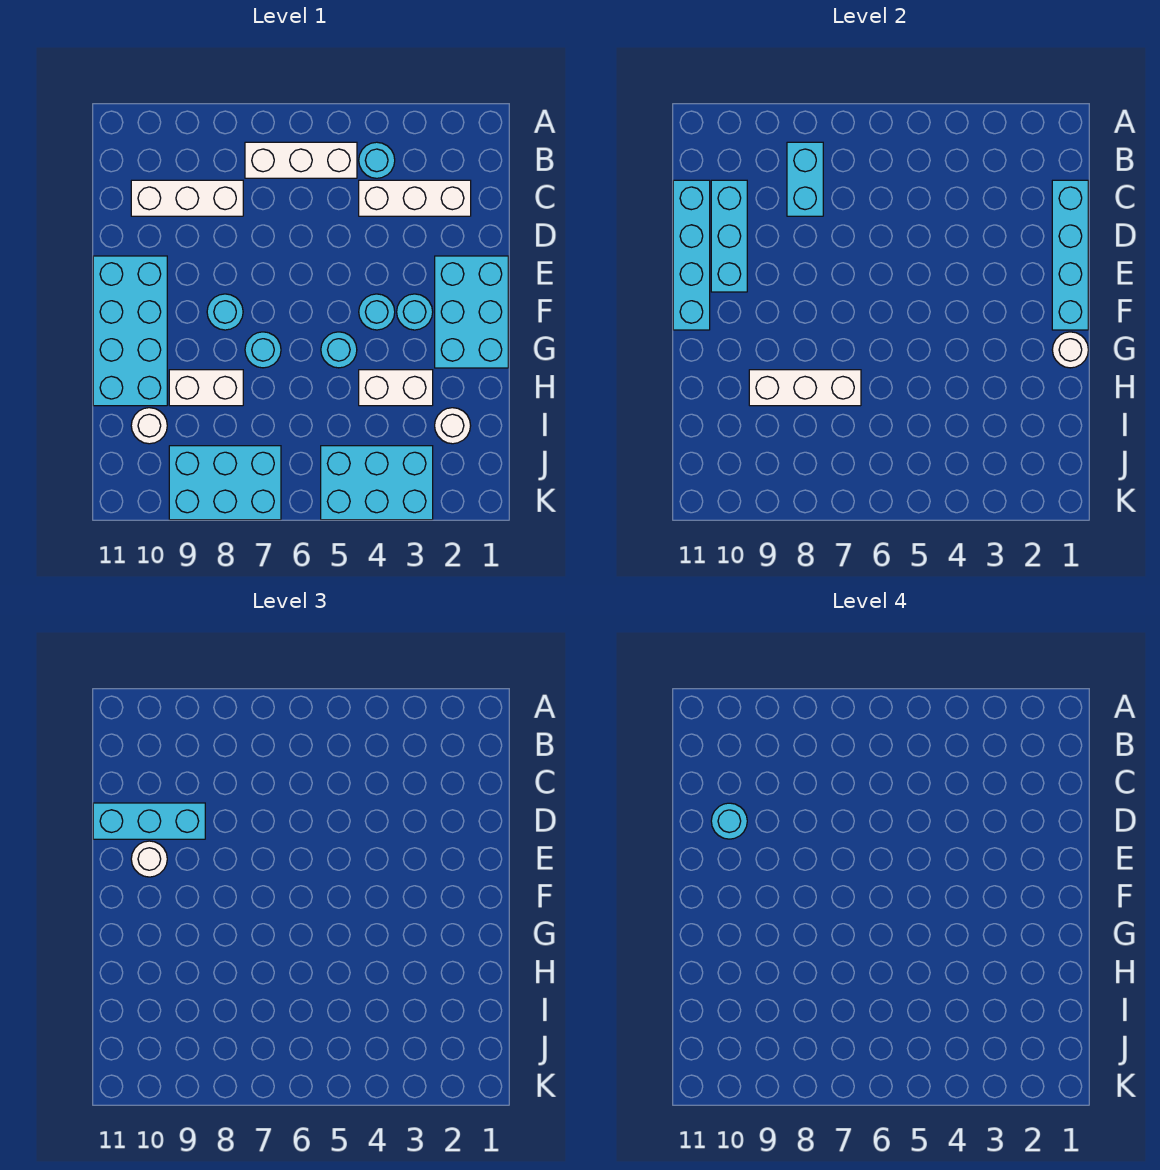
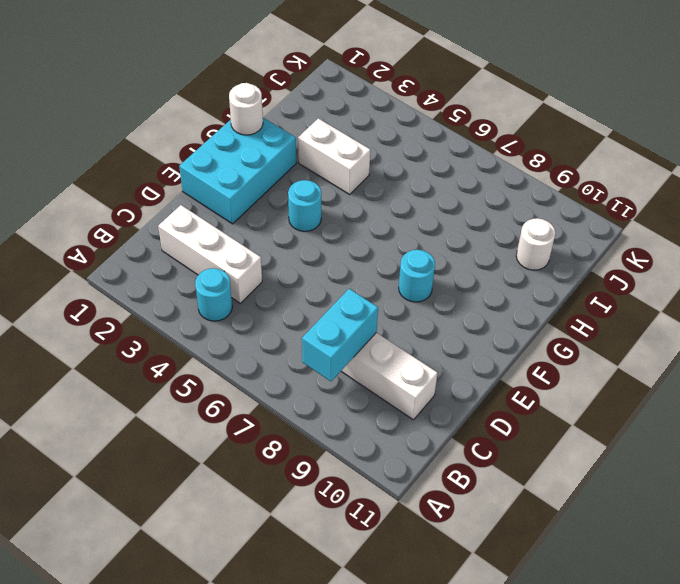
none -> white brick B5:B7 level 1
none -> cyan brick E10:H11 level 1
none -> cyan round brick F3 level 1

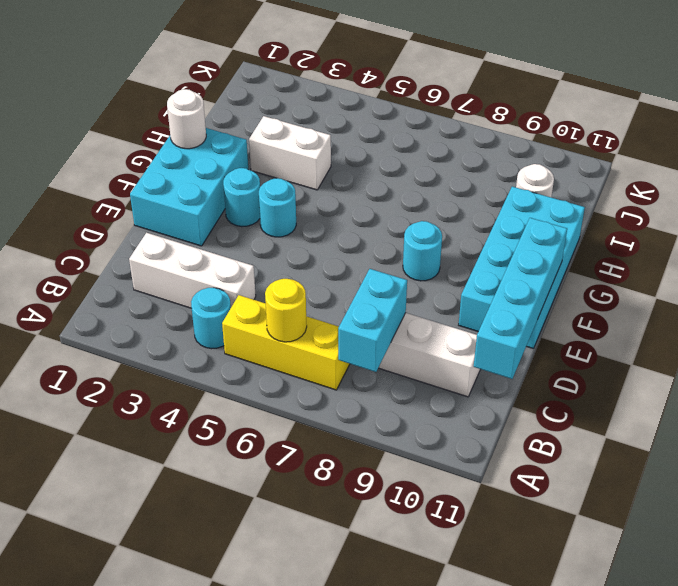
yellow brick B5:B7 level 1 -> white brick B5:B7 level 1
yellow round brick B6 level 2 -> none
none -> cyan round brick G5 level 1
none -> cyan round brick G7 level 1
none -> white brick H8:H9 level 1

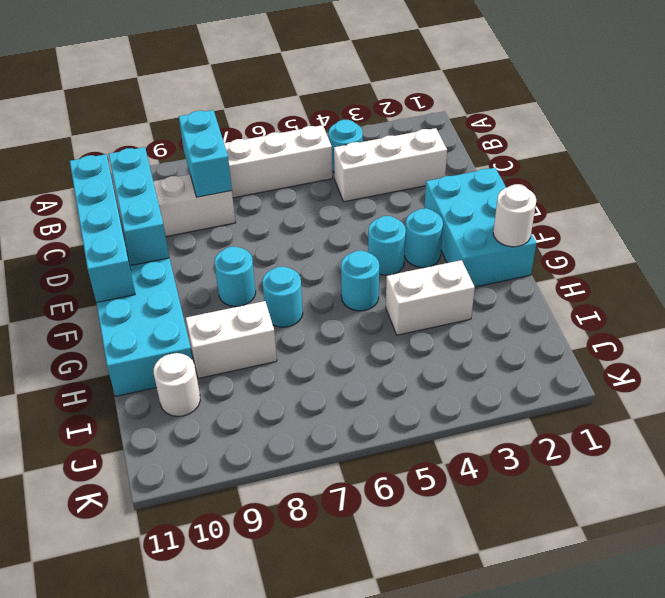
none -> white round brick I2 level 1
none -> cyan brick J3:K5 level 1
none -> cyan brick J7:K9 level 1

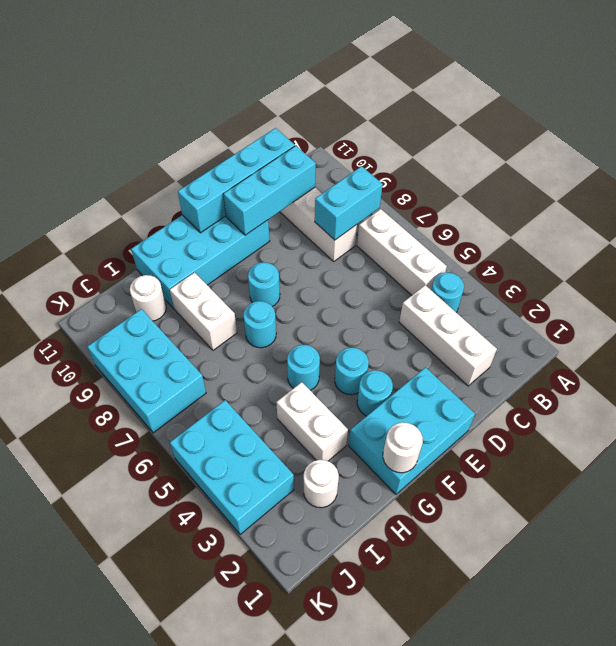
none -> cyan brick C1:F1 level 2
none -> white brick H7:H9 level 2
none -> cyan brick D9:D11 level 3

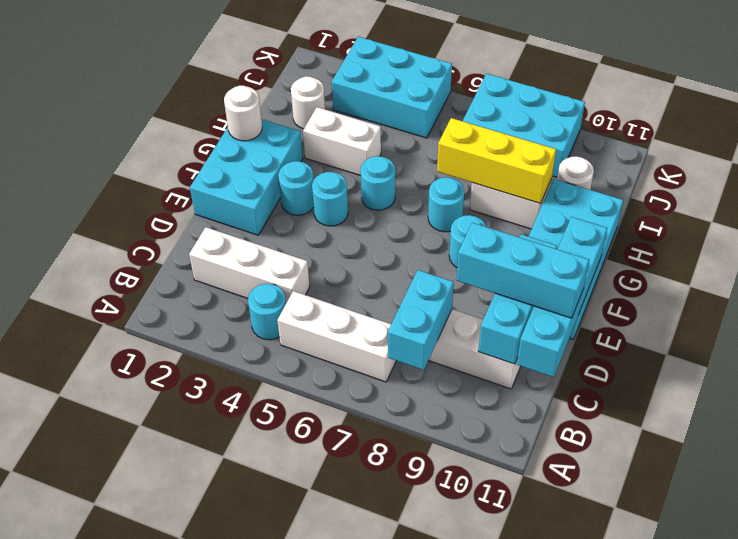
yellow brick H7:H9 level 2 -> white brick H7:H9 level 2
none -> cyan brick C1:F1 level 2
none -> white round brick E10 level 3
none -> cyan round brick D10 level 4

